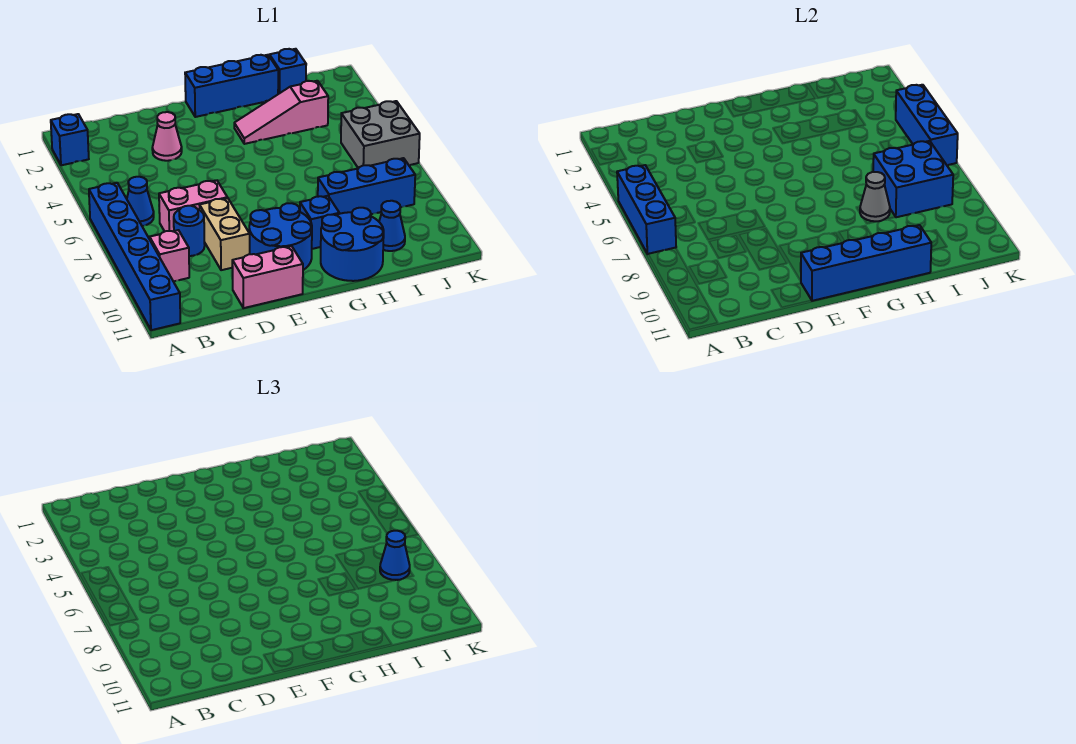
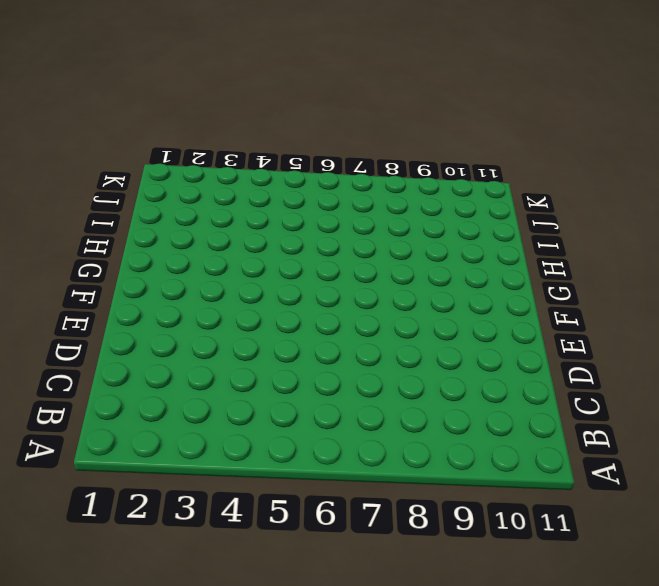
none -> blue brick A2 level 1
none -> blue brick A6:A11 level 1
none -> blue cone B6 level 1

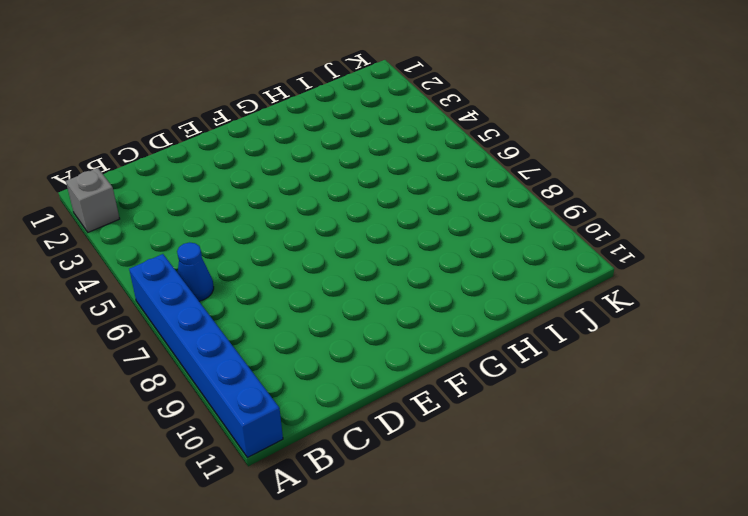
grey brick A2 level 1 -> blue brick A2 level 1
none -> pink brick B9 level 1
none -> pink brick C7:D7 level 1
none -> blue round brick C8 level 1

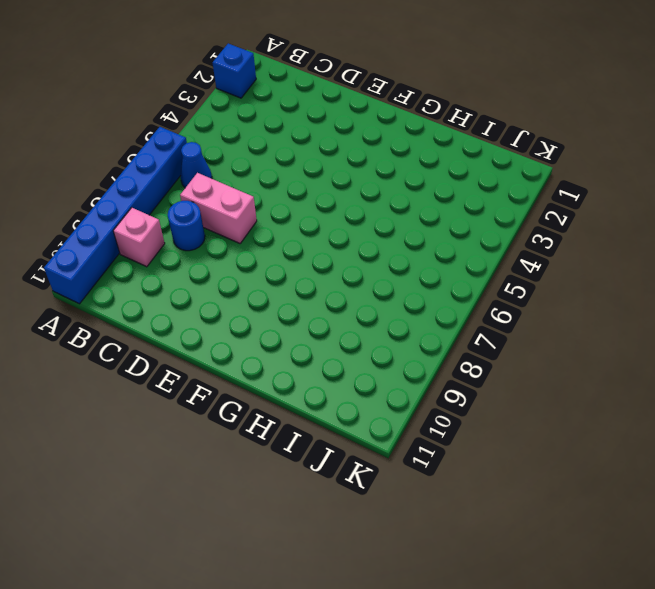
none -> pink cone D3 level 1
none -> tan brick D8:D9 level 1
none -> pink brick D11:E11 level 1

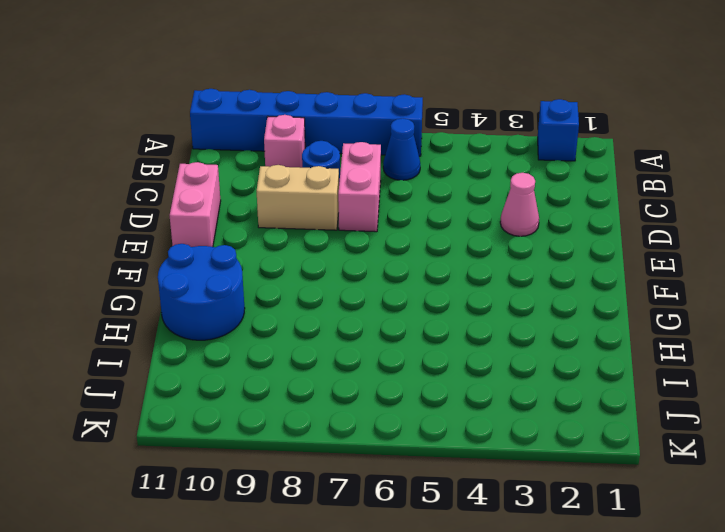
none -> blue round brick E9:F10 level 1
none -> blue brick F1:H1 level 1
none -> pink slope G3:I3 level 1 top I

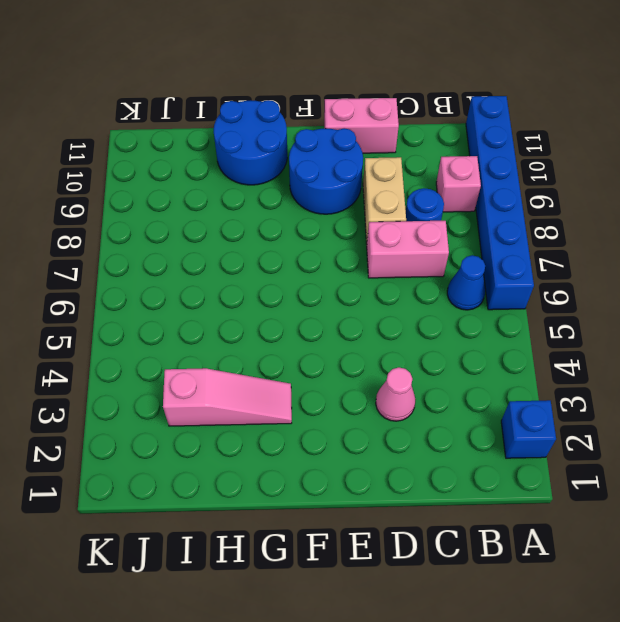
none -> blue brick F1:H1 level 1
none -> blue brick G9 level 1
none -> blue brick H8:J8 level 1

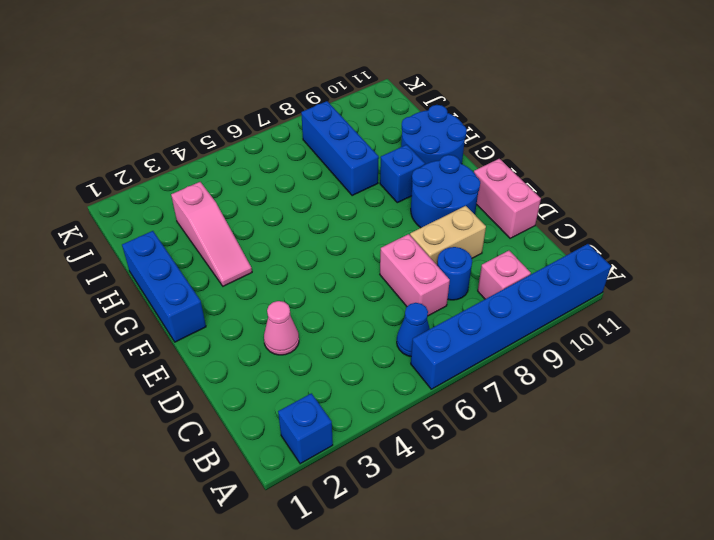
none -> blue brick I1 level 1
none -> blue cone I10 level 1
none -> grey brick J5:K6 level 1

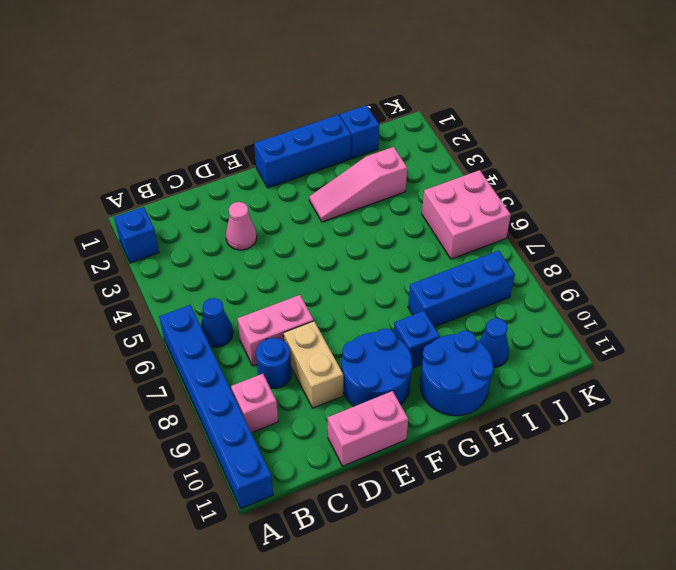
pink brick J5:K6 level 1 -> grey brick J5:K6 level 1
none -> blue brick A5:A7 level 2
none -> blue brick E11:H11 level 2
none -> grey cone H8 level 2

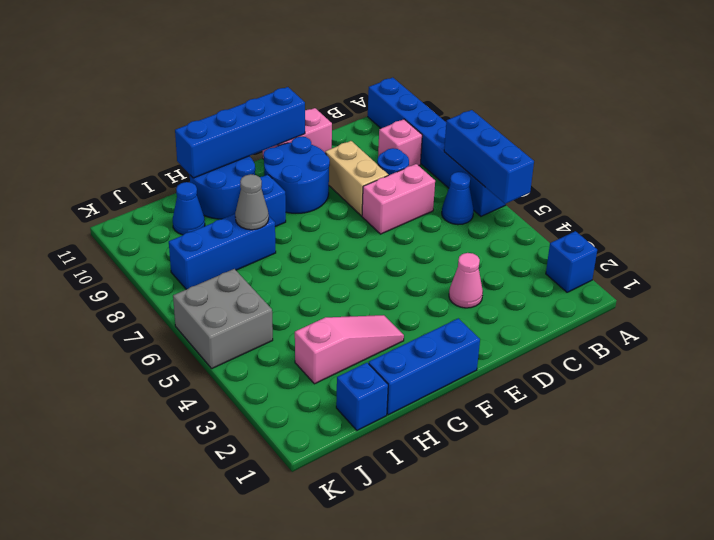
none -> blue brick I7:J8 level 2
none -> blue brick K4:K6 level 2
none -> blue cone J8 level 3

